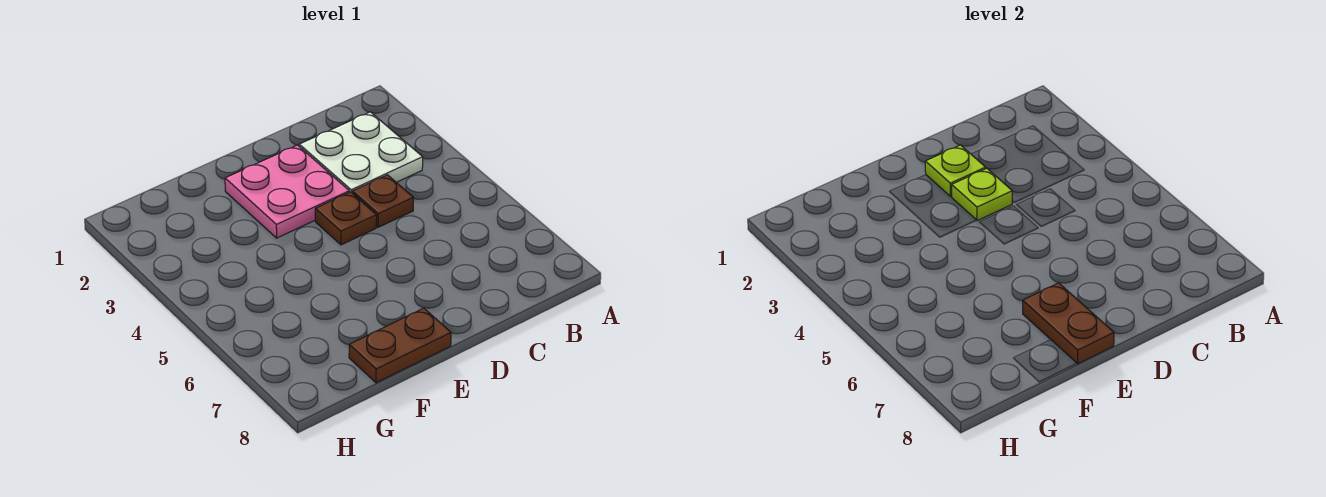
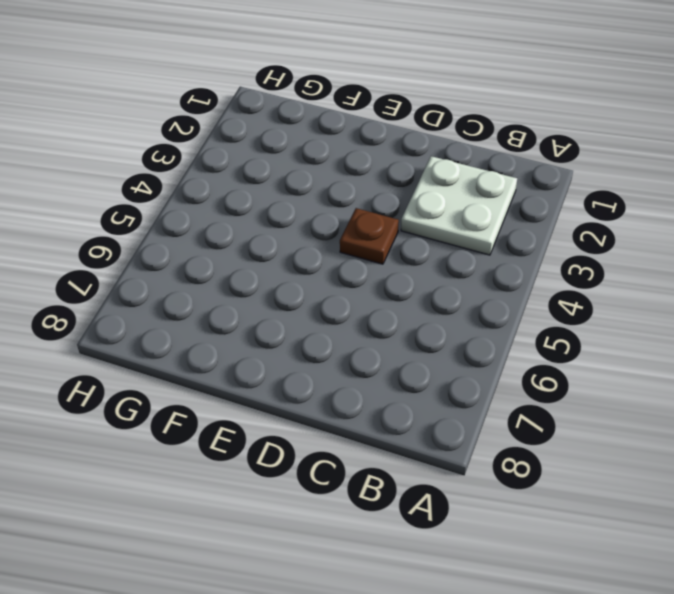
none -> brown plate C4 level 1
none -> pink plate D2:E3 level 1

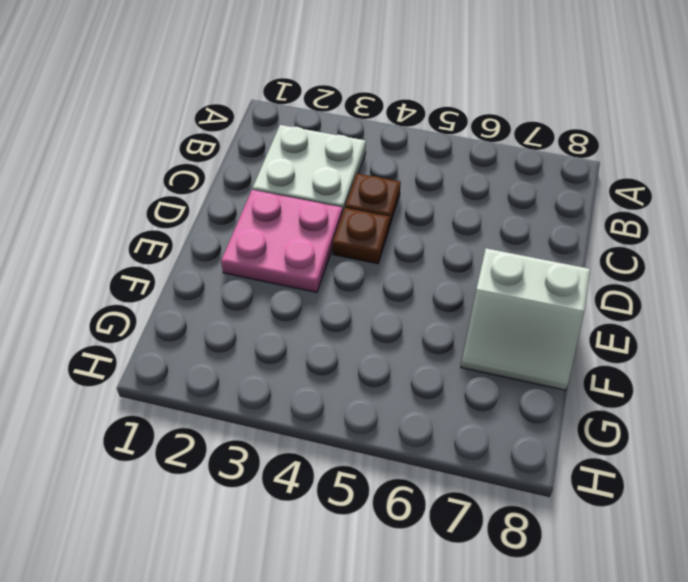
white slope E7:F8 level 1 top E -> brown plate E8:F8 level 1
none -> lime plate D2 level 2
none -> lime plate D3 level 2

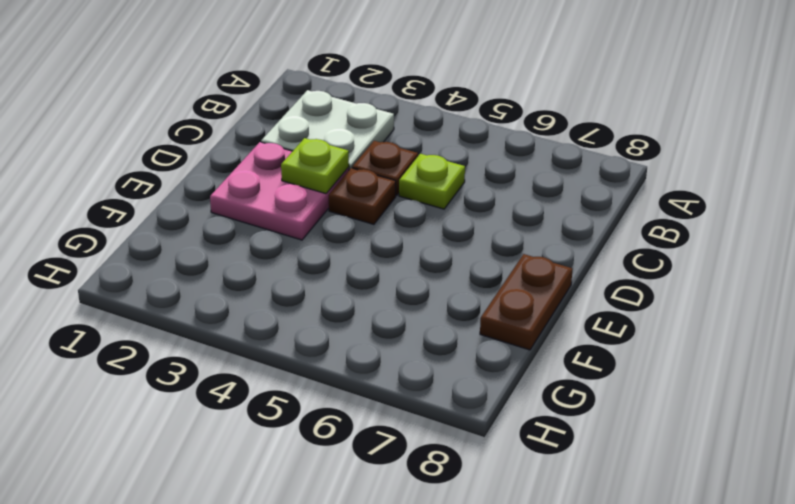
lime plate C5 level 1 -> lime plate D2 level 2
none -> brown plate E7:E8 level 2

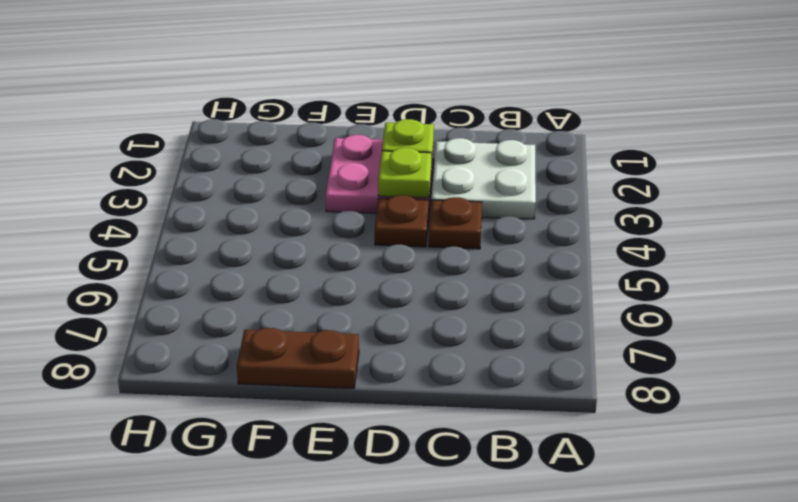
none -> brown plate E7:E8 level 2

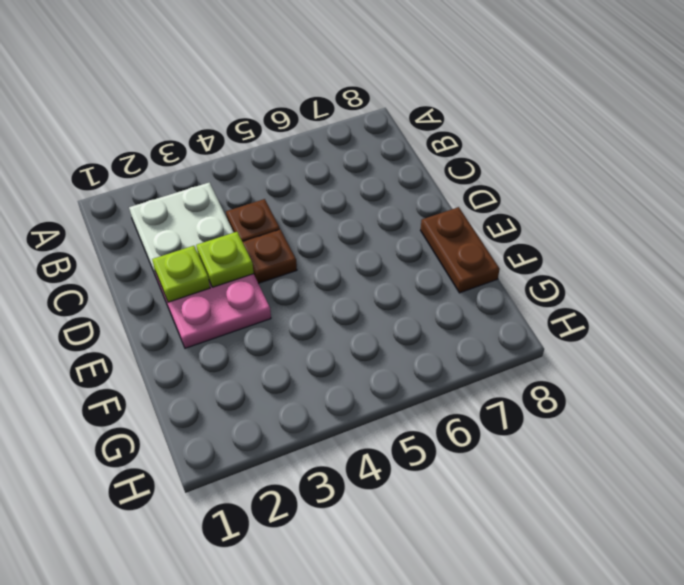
none -> brown plate E7:E8 level 2

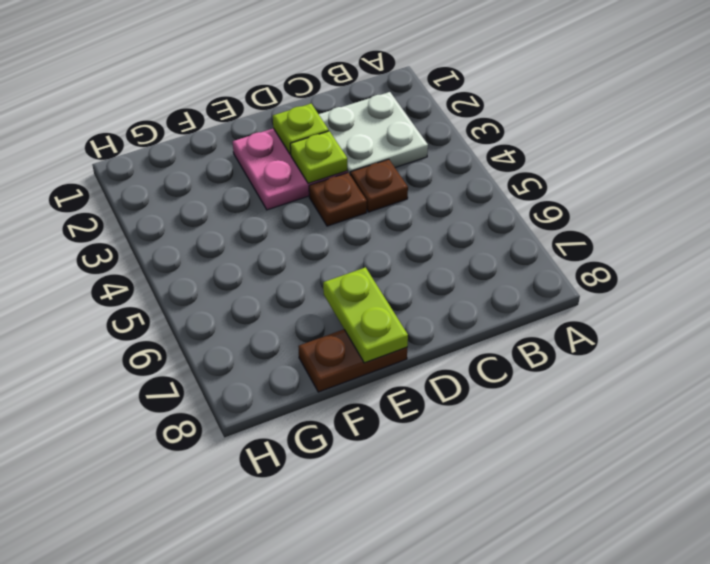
lime plate E7:E8 level 2 -> brown plate E7:E8 level 2

